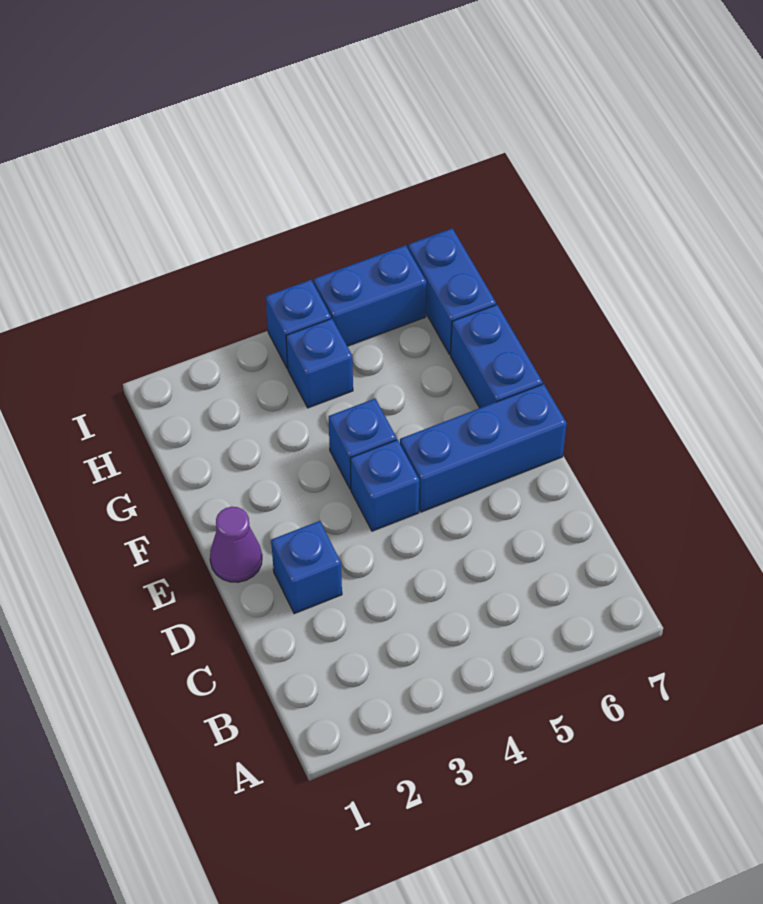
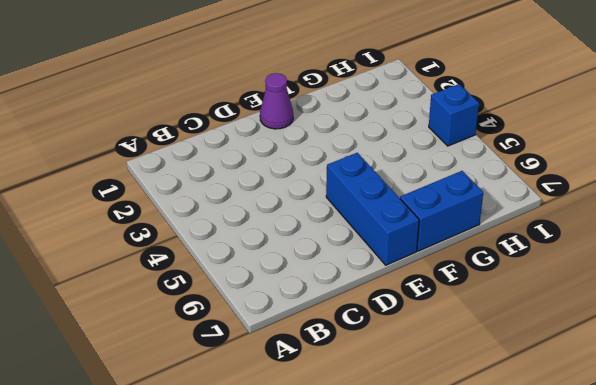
none -> blue brick D2 level 1
none -> blue brick E4 level 1

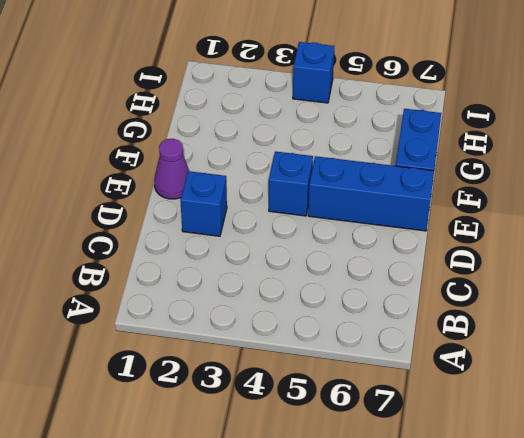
none -> blue brick F4 level 1
none -> blue brick H4 level 1

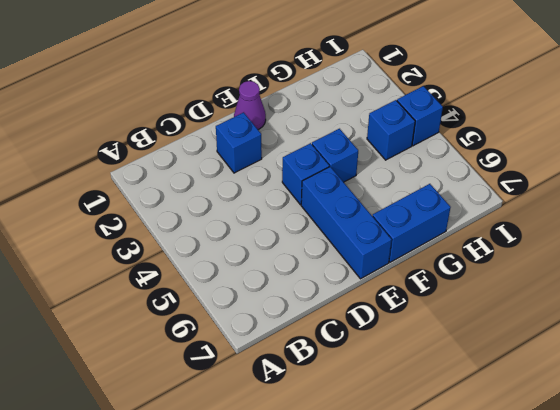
none -> blue brick H7:I7 level 1
none -> blue brick I5:I6 level 1

